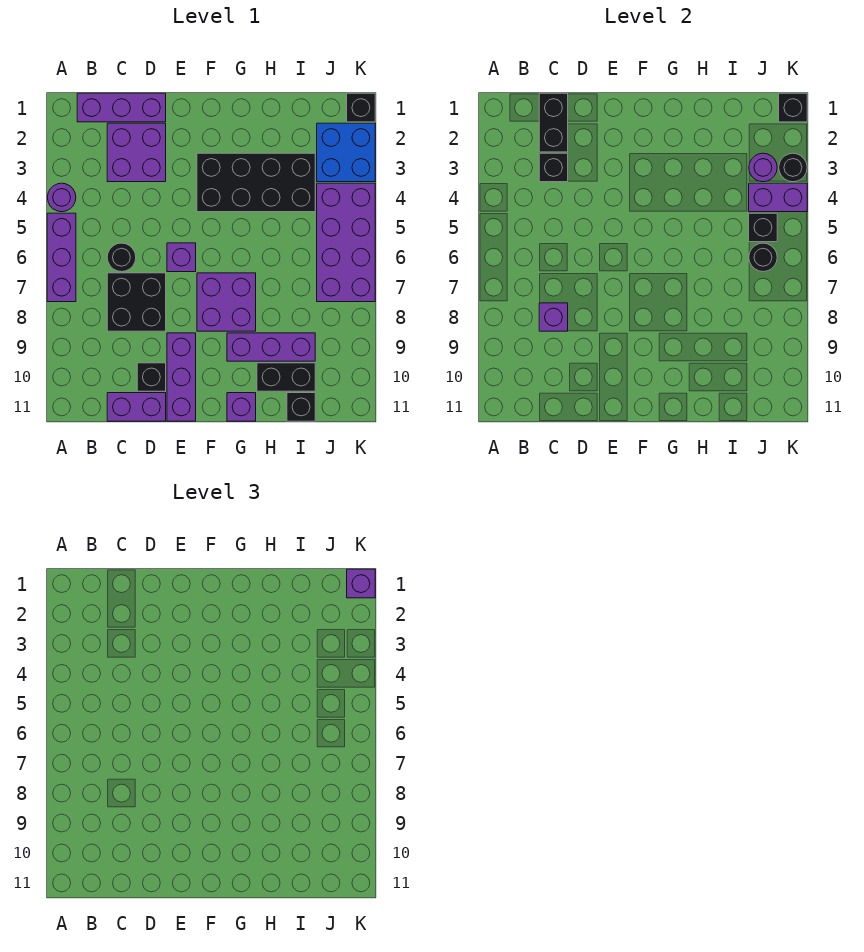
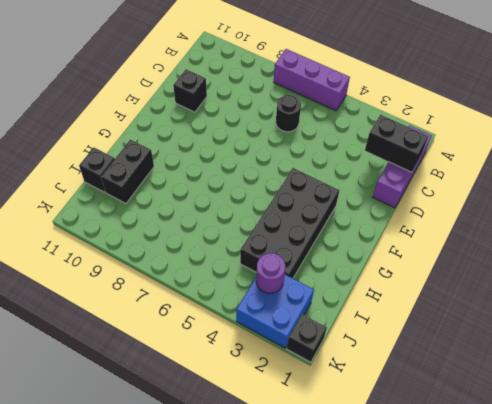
none -> purple round brick A4 level 1
none -> purple brick C2:D3 level 1
none -> black brick C7:D8 level 1

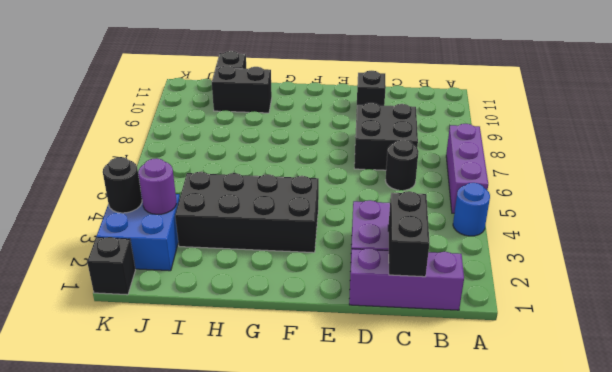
blue round brick A4 level 1 -> purple round brick A4 level 1
none -> purple brick C11:D11 level 1
none -> purple brick E6 level 1
none -> purple brick E9:E11 level 1

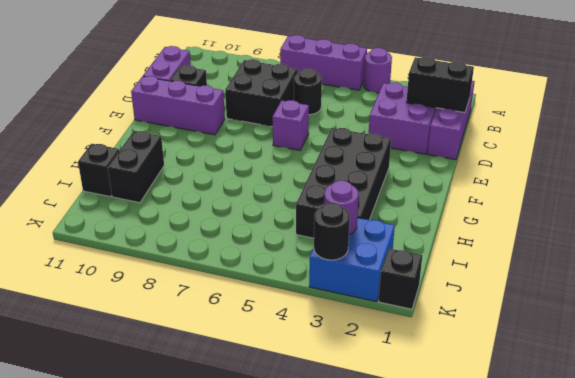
none -> purple brick F7:G8 level 1
none -> purple brick G9:I9 level 1
none -> purple brick G11 level 1

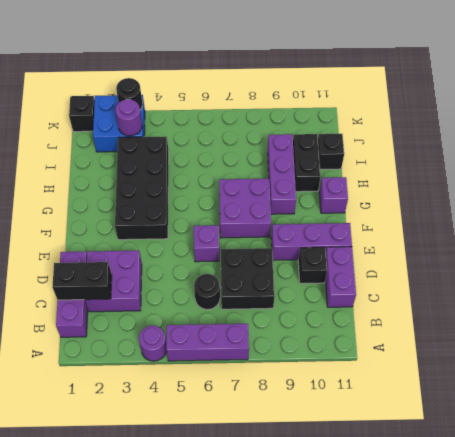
none -> purple brick J4:K7 level 1
none -> black brick C3 level 2
none -> purple brick C8 level 2

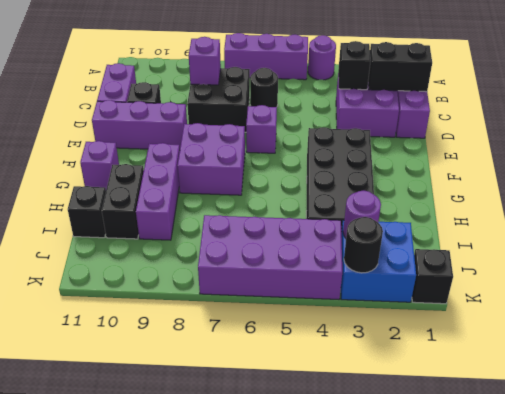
none -> purple brick J4:K4 level 2
none -> black brick J5 level 2
none -> black round brick J6 level 2

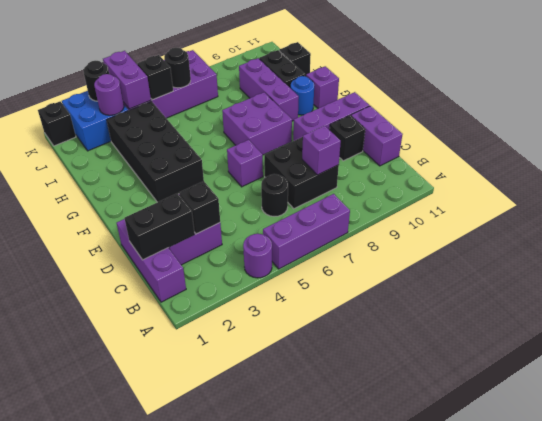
blue round brick G10 level 1 -> none
none -> black brick K1 level 2
none -> purple brick K1 level 3

